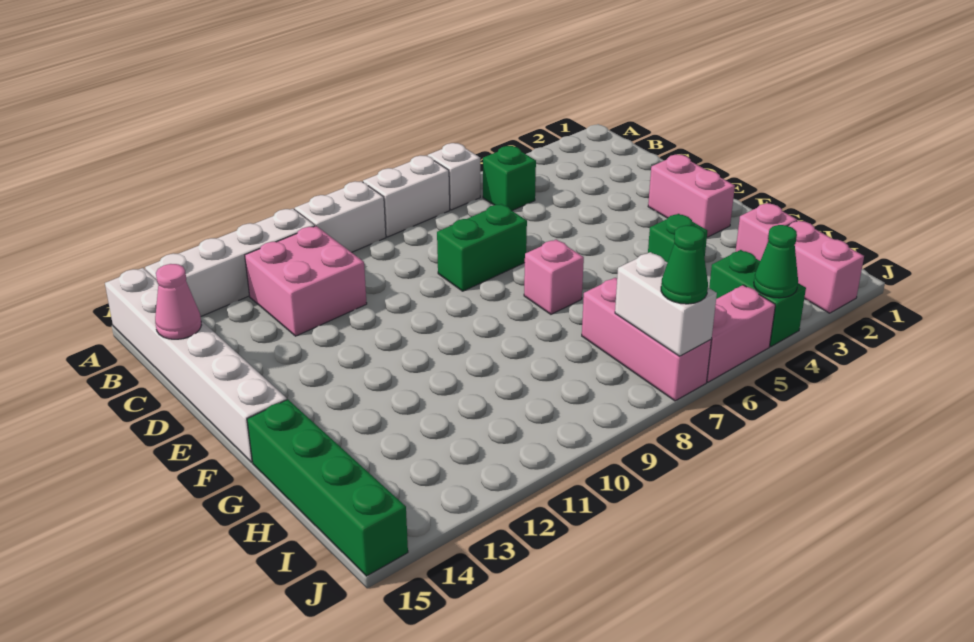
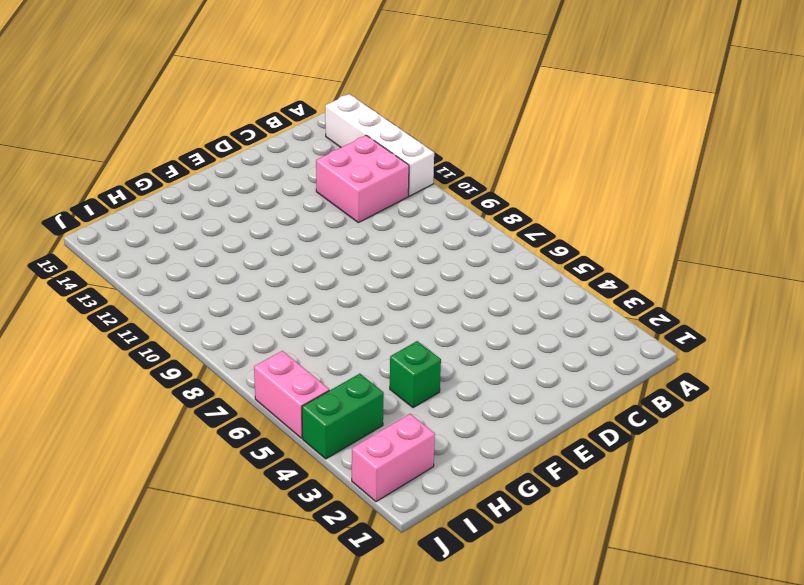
none -> white brick A6 level 1
none -> white brick A7:A8 level 1
none -> white brick A9:A10 level 1

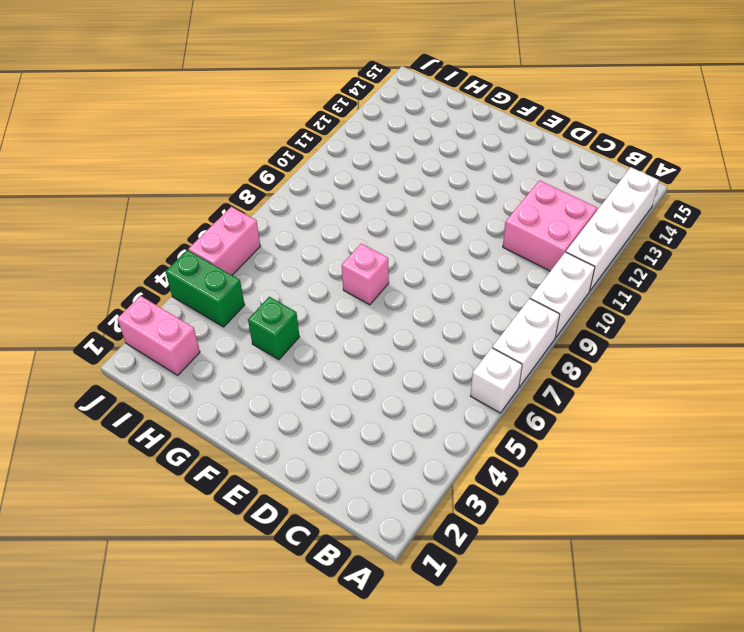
none -> white brick A15:F15 level 1
none -> green brick B5 level 1
none -> green brick D7:D8 level 1

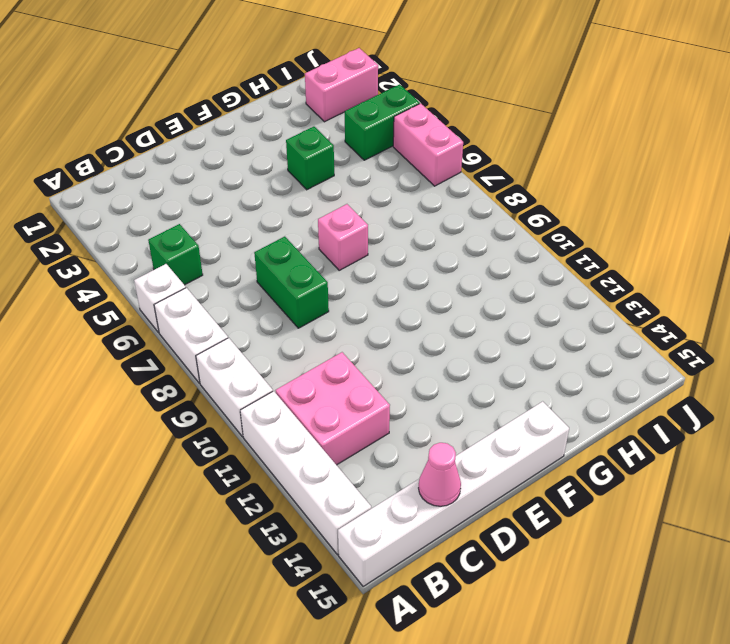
none -> pink brick E2:F2 level 1
none -> green brick G15:J15 level 1
none -> pink brick H2 level 1

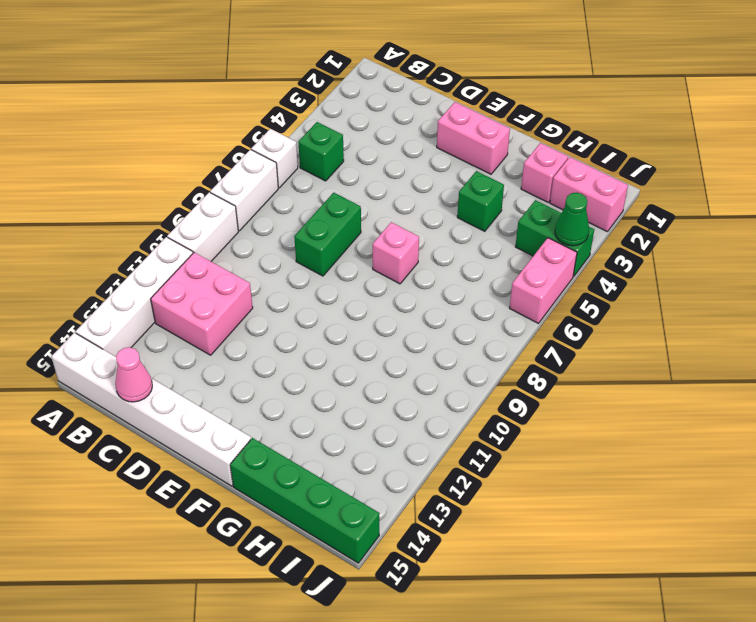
none -> pink brick H7:J7 level 1
none -> white brick I7:J7 level 2
none -> green cone J7 level 3

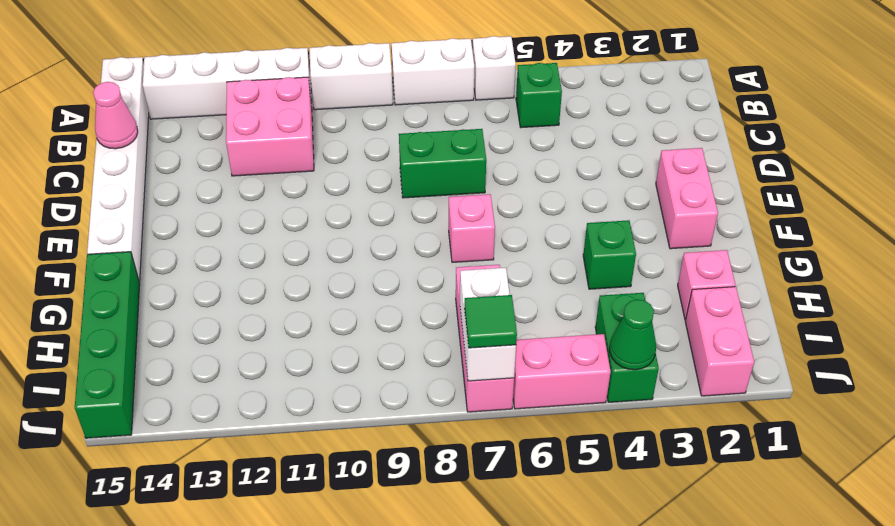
green tile J7 level 3 -> green cone J7 level 3

